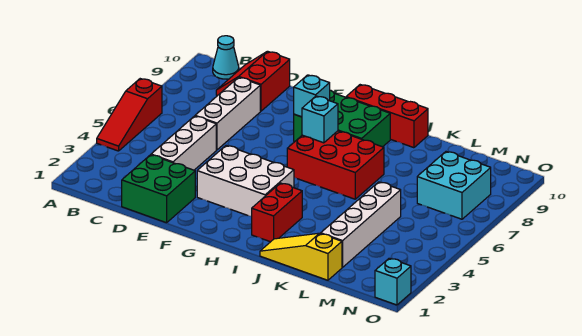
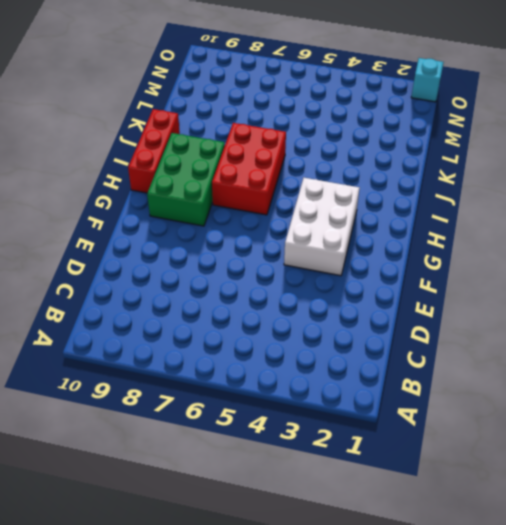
none -> red slope A4:A6 level 1 top 6
none -> cyan cone B10 level 1
none -> red slope C9:D10 level 1 top D

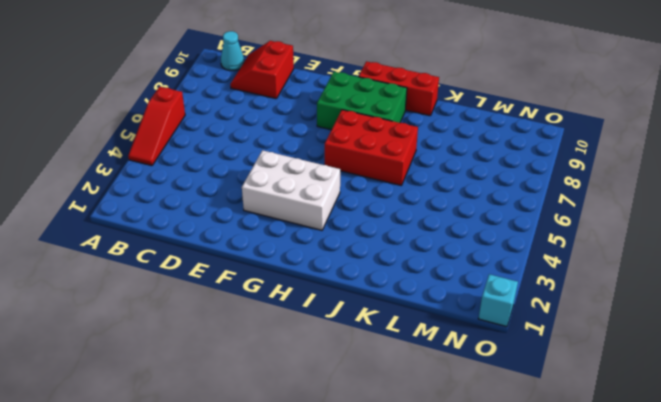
none -> green brick D1:E2 level 1
none -> white brick D3:D5 level 1
none -> white brick D6:D8 level 1

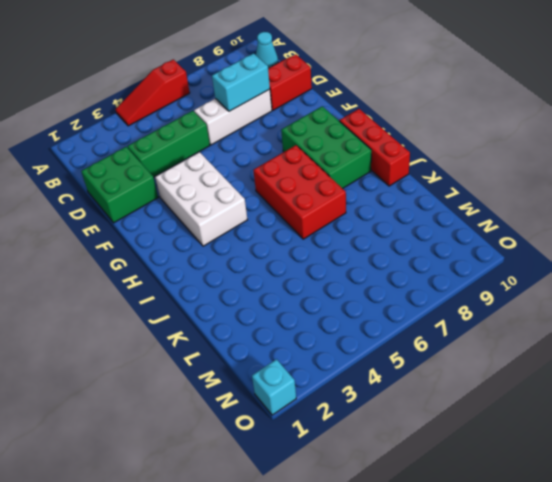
green brick D3:D5 level 1 -> white brick D3:D5 level 1
cyan brick D7:D8 level 2 -> none
none -> red brick I2:I3 level 1
none -> yellow slope J1:L1 level 1 top L
none -> white brick L2:L5 level 1

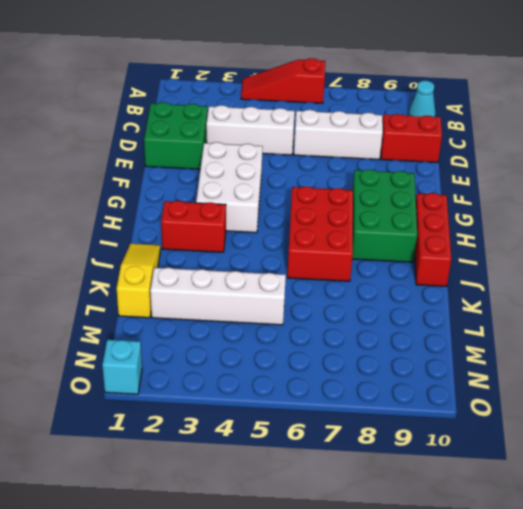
none -> cyan brick M7:N8 level 1
none -> cyan brick G8 level 2
none -> cyan brick H7 level 2

